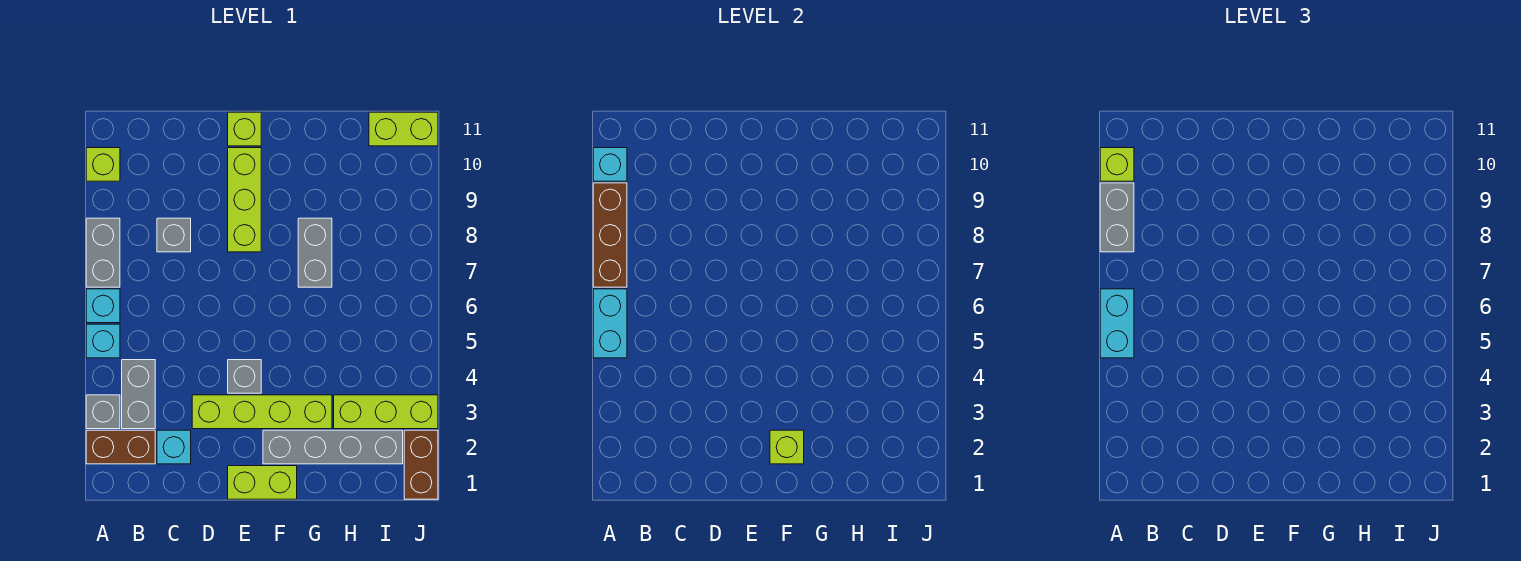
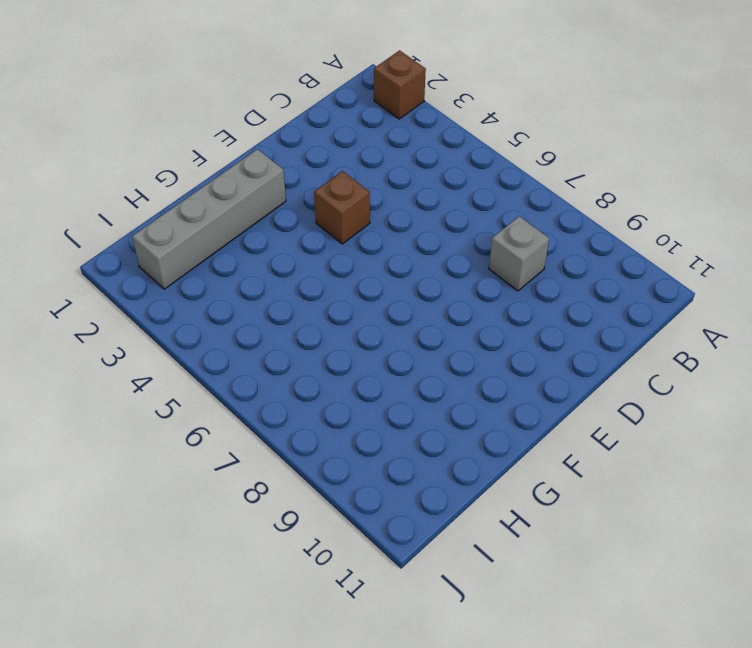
brown brick A2 level 1 -> brown brick A2:B2 level 1
brown brick E4 level 1 -> grey brick E4 level 1
none -> grey brick A3 level 1
none -> cyan brick A5 level 1
none -> cyan brick A6 level 1

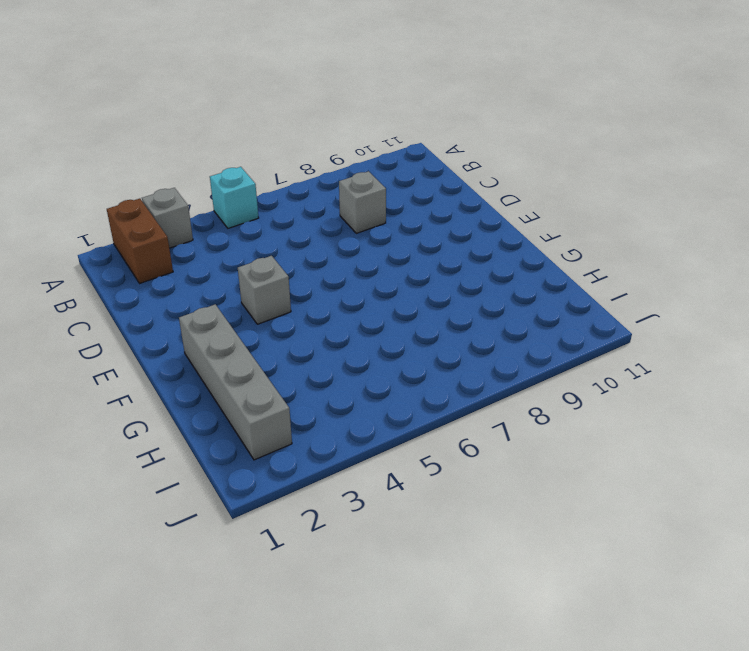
none -> cyan brick A6 level 1
none -> grey brick A7:A8 level 1
none -> lime brick A10 level 1

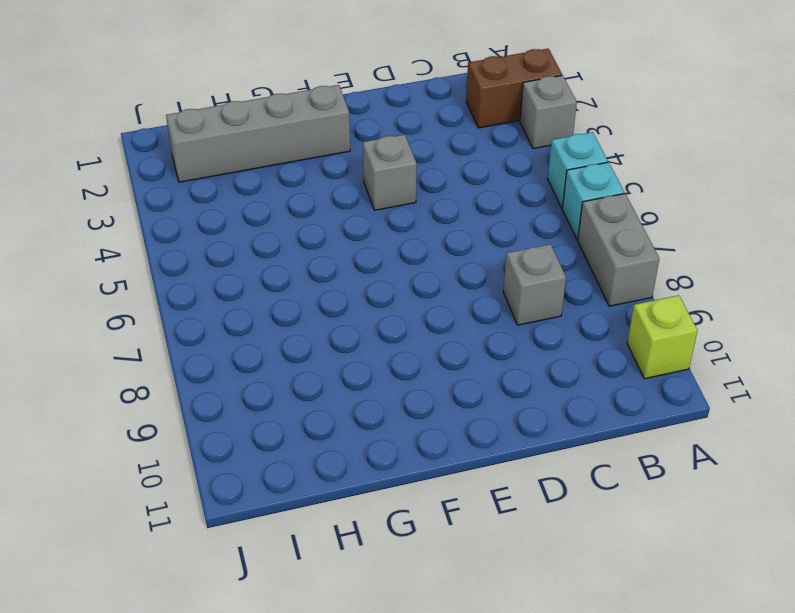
none -> grey brick B3:B4 level 1
none -> cyan brick C2 level 1
none -> lime brick D3:G3 level 1

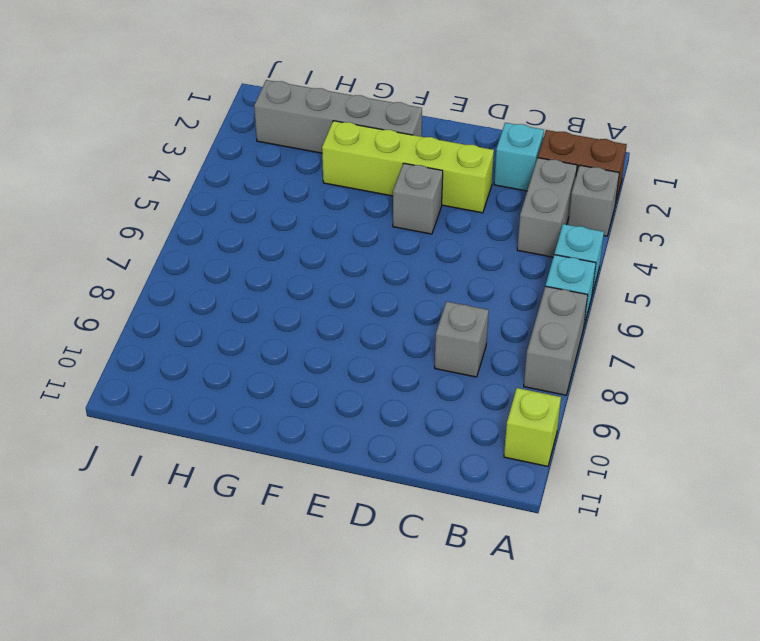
none -> lime brick E1:F1 level 1
none -> lime brick E8:E10 level 1
none -> lime brick E11 level 1

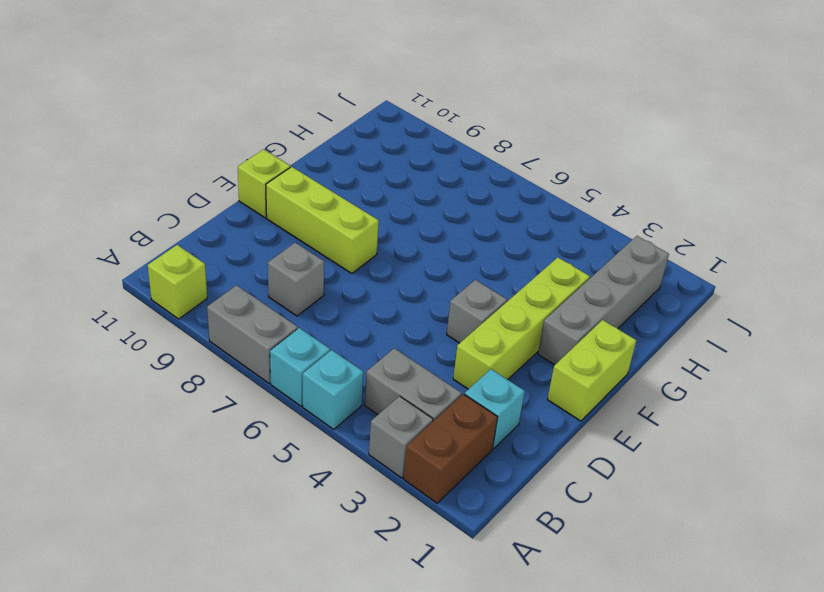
none -> grey brick G7:G8 level 1
none -> lime brick H3:J3 level 1
none -> lime brick I11:J11 level 1

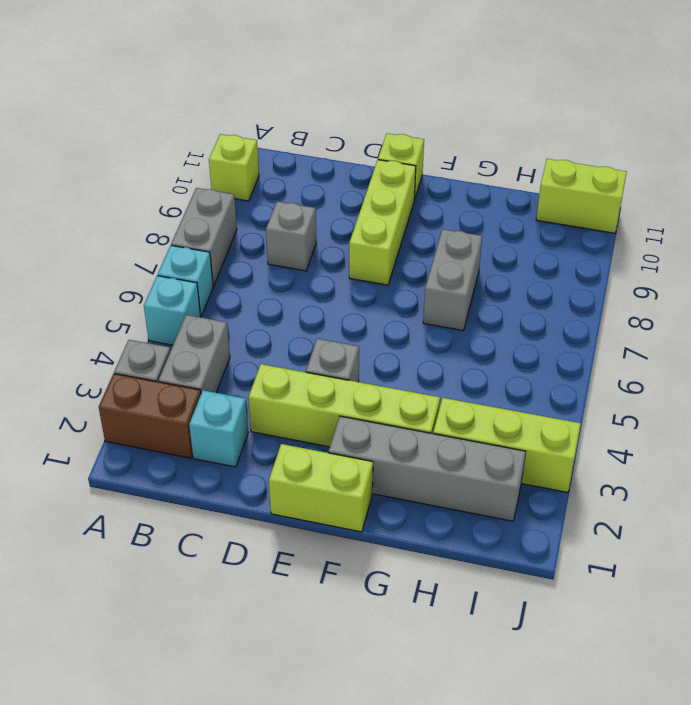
none -> brown brick J1:J2 level 1
none -> cyan brick A5:A6 level 2
none -> brown brick A7:A9 level 2

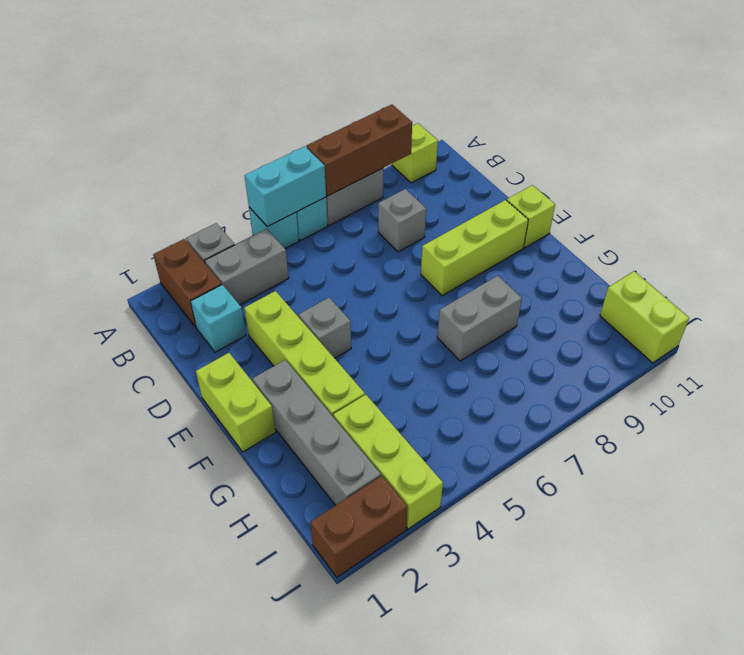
none -> cyan brick A10 level 2
none -> lime brick F2 level 2
none -> cyan brick A5:A6 level 3

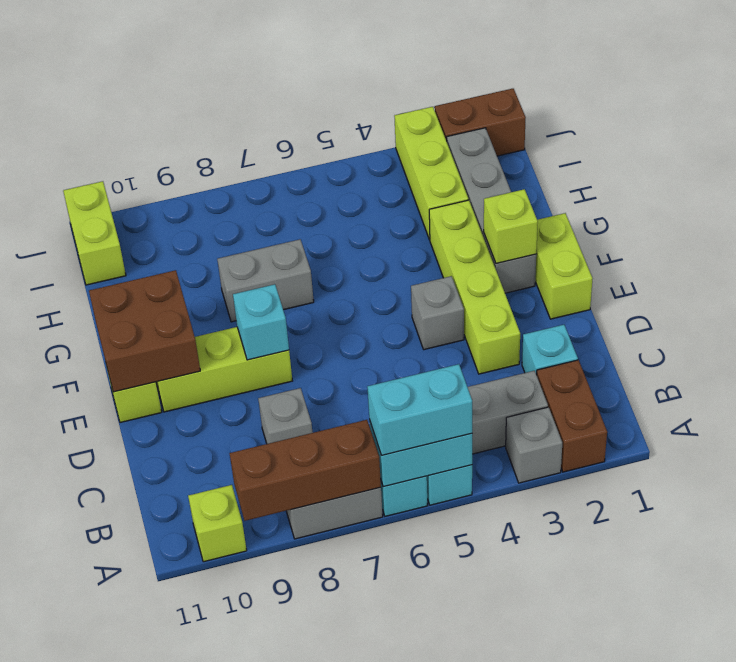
cyan brick E8 level 2 -> cyan brick A10 level 2
brown brick E10:F11 level 2 -> none
none -> grey brick A8:A9 level 3
none -> lime brick A10 level 3

